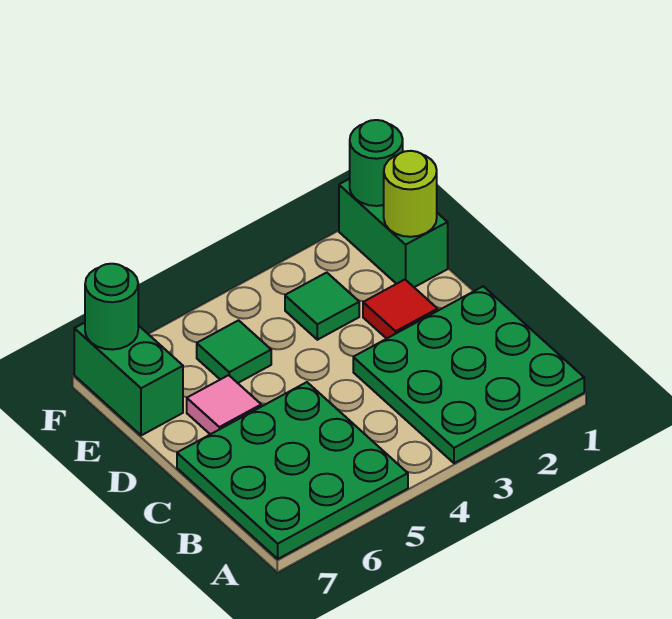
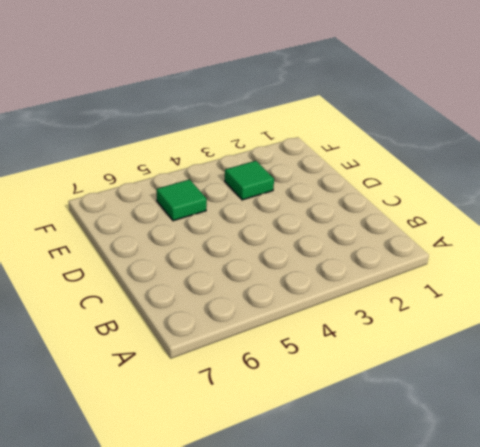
none -> green plate A1:C3 level 1
none -> green plate A5:C7 level 1

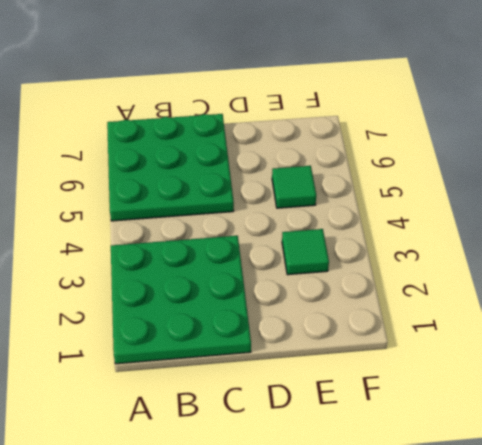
none -> red tile D2 level 1
none -> pink tile D6 level 1

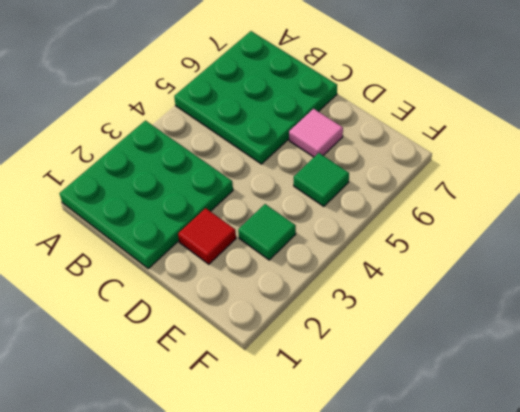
none -> green brick E1:F1 level 1
none -> green brick E7:F7 level 1

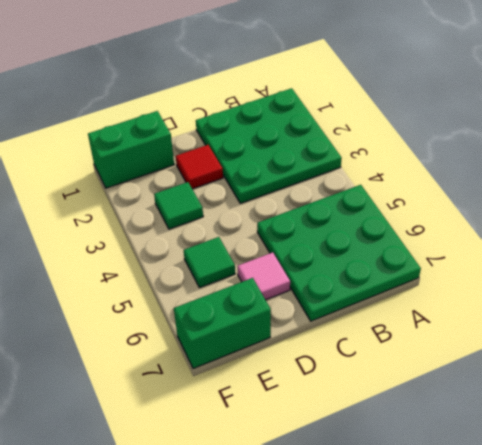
none -> lime round brick E1 level 2
none -> green round brick F1 level 2

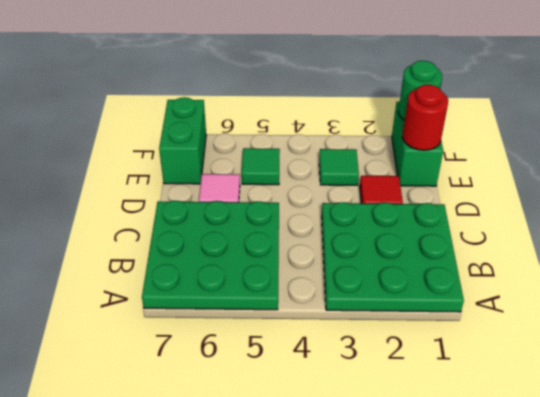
red round brick E1 level 2 -> lime round brick E1 level 2
none -> green round brick F7 level 2

